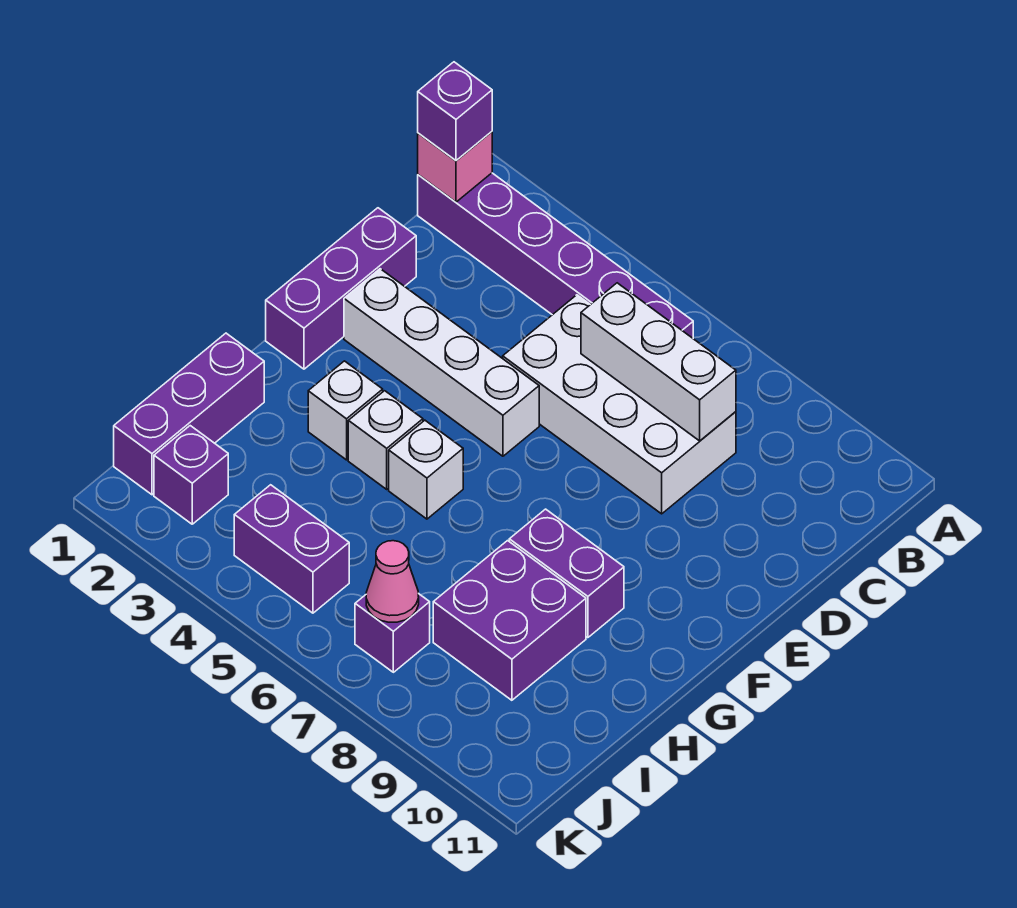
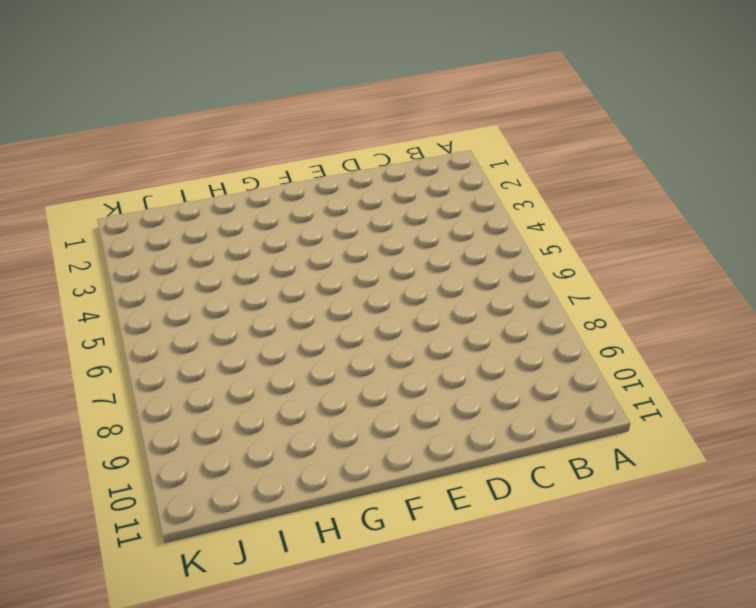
none -> purple brick B1:B6 level 1
none -> white brick C5:D8 level 1
none -> purple brick D1:F1 level 1

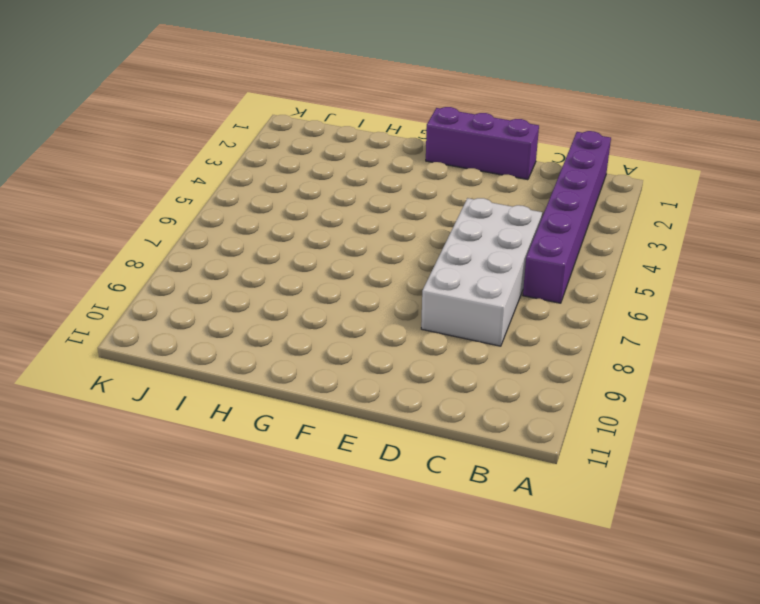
none -> white brick E2:E5 level 1
none -> white brick G3 level 1
none -> white brick G4 level 1

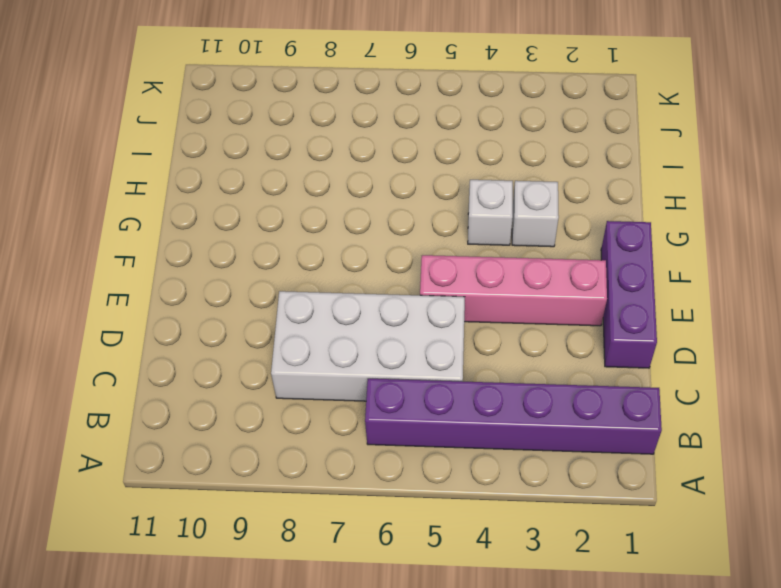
pink brick E2:E5 level 1 -> white brick E2:E5 level 1
none -> white brick G5 level 1
none -> purple brick G8:G9 level 1
none -> purple brick H1:J1 level 1

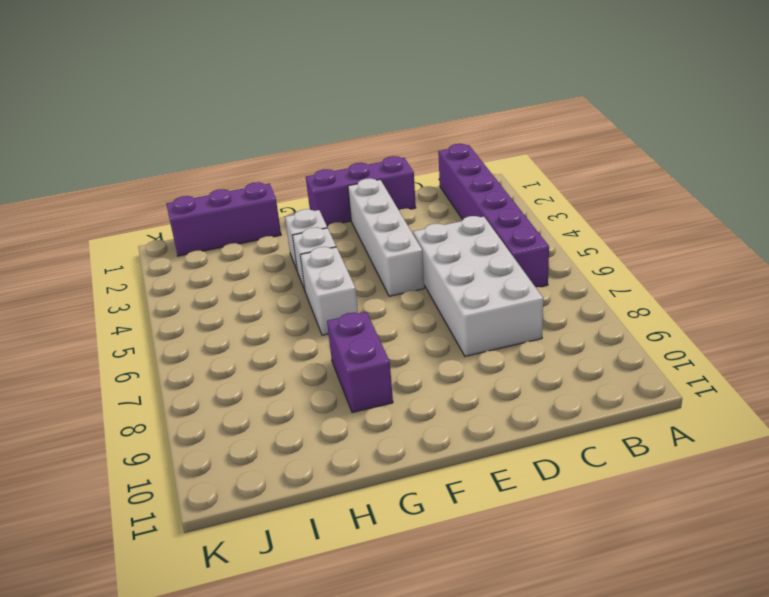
white brick G5:G6 level 1 -> white brick G5 level 1
none -> purple brick H8:I9 level 1
none -> purple brick J2 level 1
none -> purple brick J4:J5 level 1

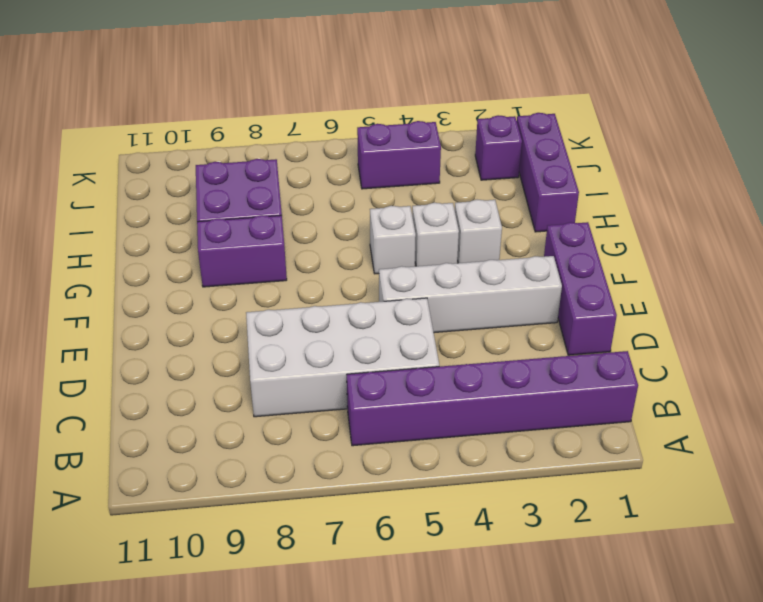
none -> purple brick J7 level 1
none -> pink brick B1 level 2
none -> white brick C6:C8 level 2

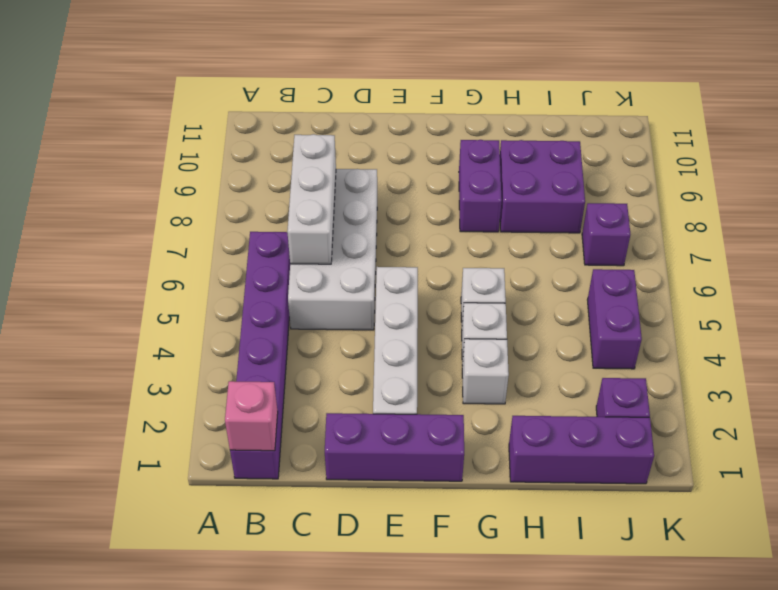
none -> pink cone J7 level 2
none -> purple brick B1 level 3

